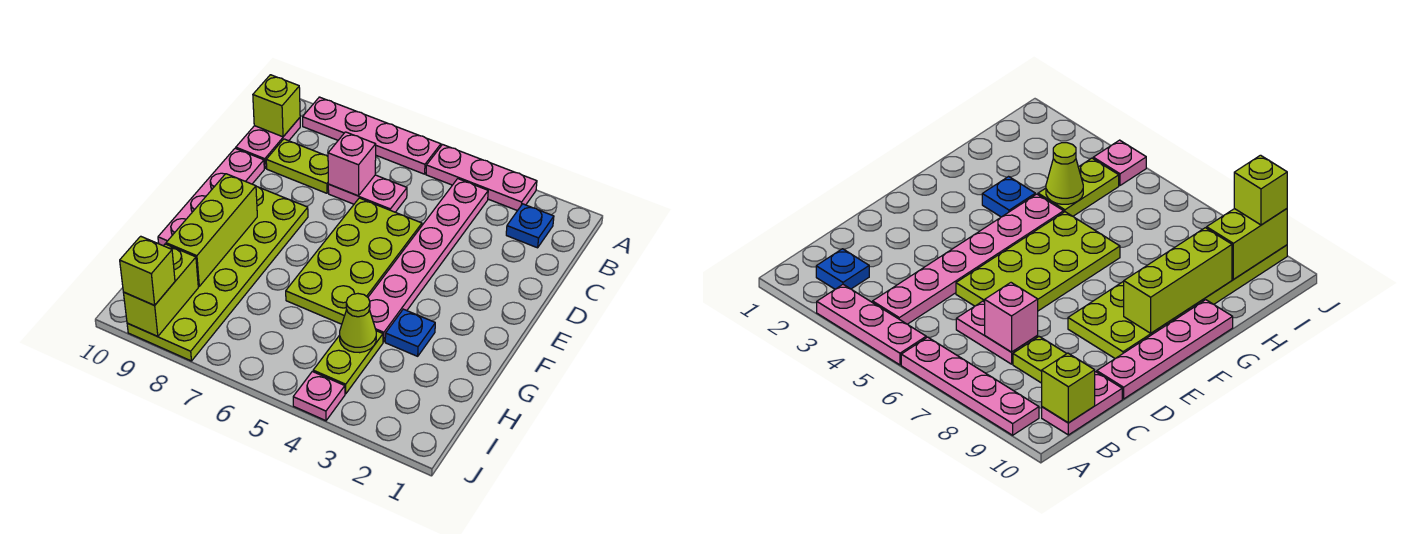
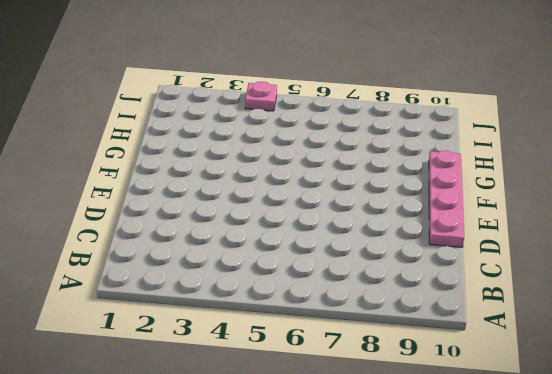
none -> pink plate A3:A5 level 1
none -> pink plate A6:A9 level 1
none -> blue plate B2 level 1

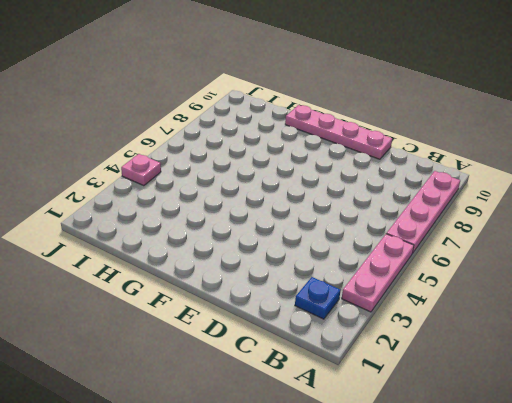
none -> pink plate B4:G4 level 1
none -> pink plate B10:C10 level 1
none -> pink plate C6:C7 level 1

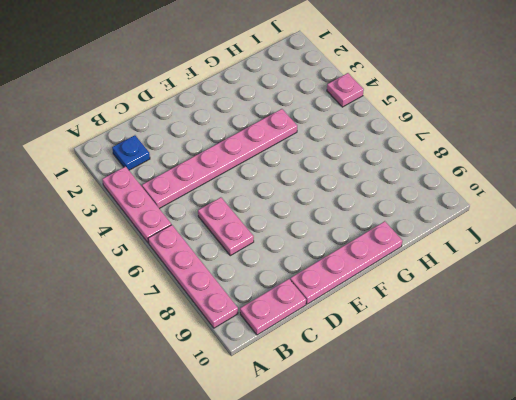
none -> lime plate C8:C9 level 1
none -> lime plate D5:G6 level 1
none -> lime plate E8:J9 level 1

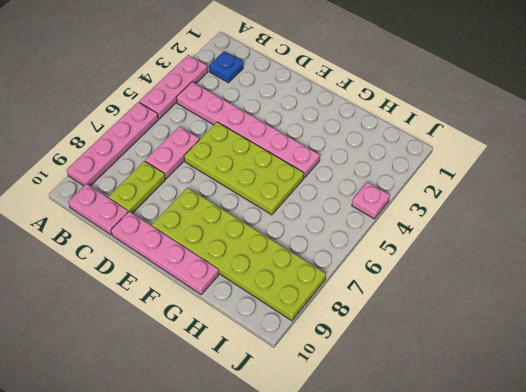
none -> blue plate G3 level 1
none -> lime plate H4:I4 level 1
none -> lime brick B10 level 2

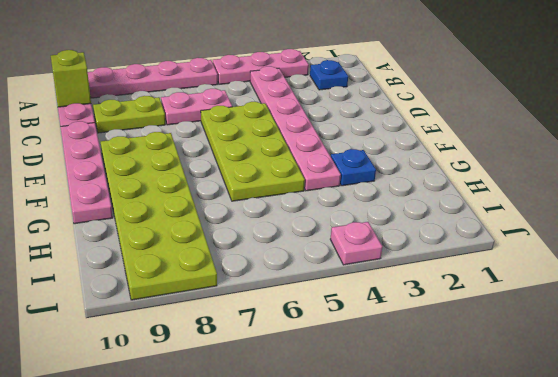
none -> lime plate H4:I4 level 1
none -> pink brick C7 level 2
none -> lime brick F9:H9 level 2

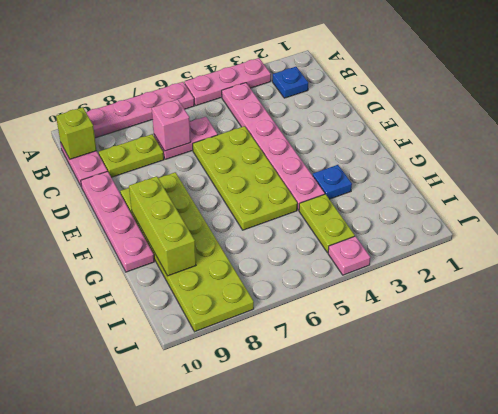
none -> lime cone H4 level 2
none -> lime brick I9:J9 level 2
none -> lime brick J9 level 3

